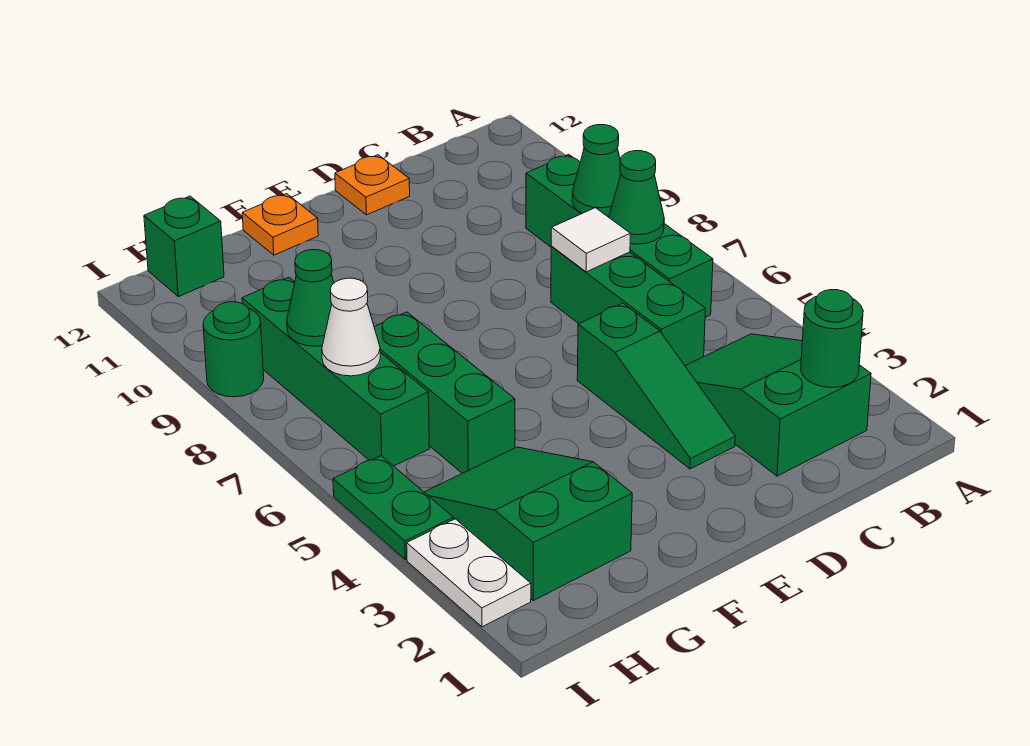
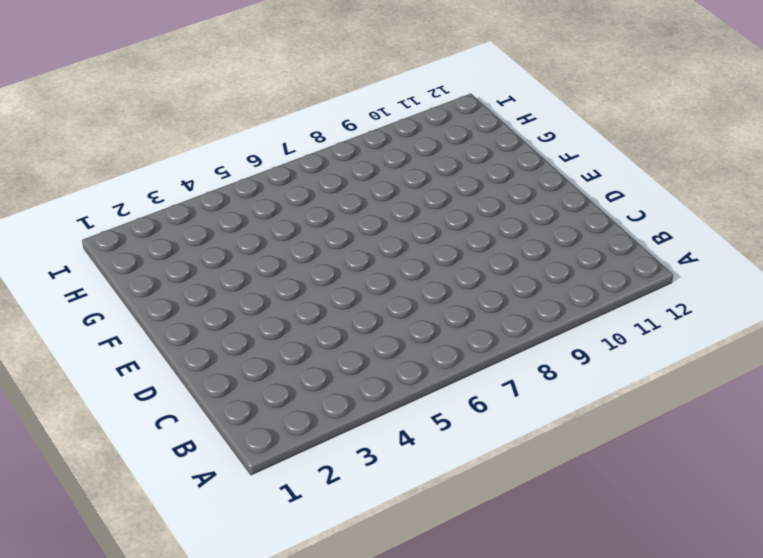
none -> green slope B2:C4 level 1 top 2
none -> green brick B6:B9 level 1
none -> green brick C5:C7 level 1

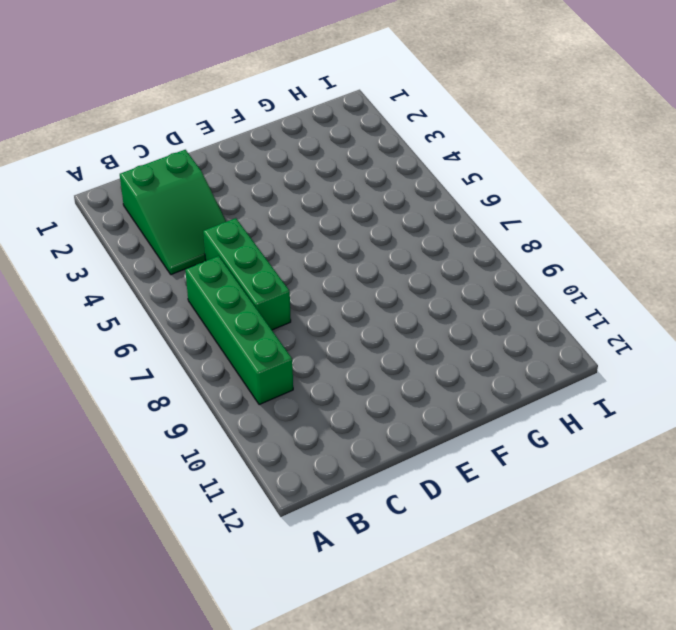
none -> green slope D3:D5 level 1 top 5
none -> orange plate D12 level 1
none -> orange plate F12 level 1

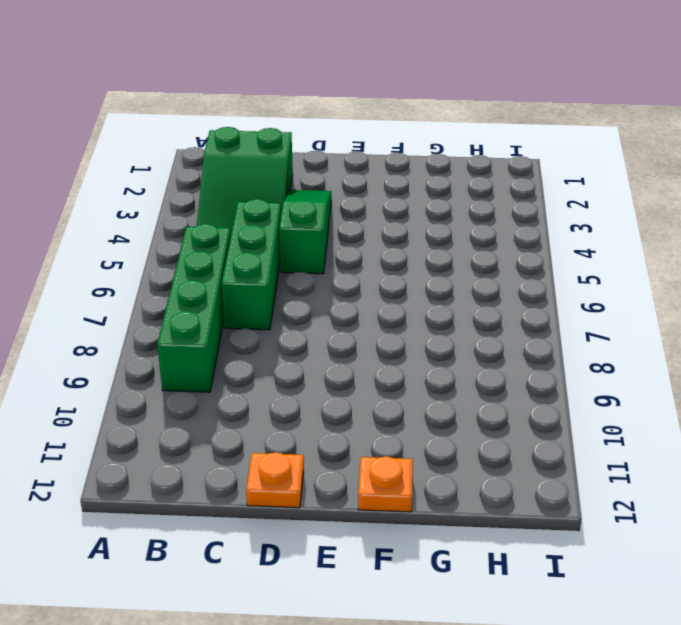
none -> green slope G2:H4 level 1 top 2
none -> green brick G5:G7 level 1
none -> green brick H6:H9 level 1

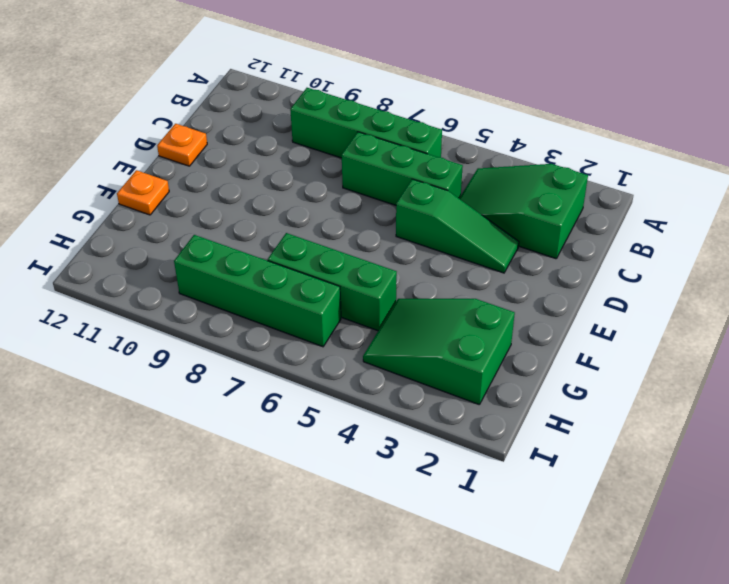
none -> green brick H12 level 1
none -> white plate I2:I3 level 1
none -> green plate I4:I5 level 1

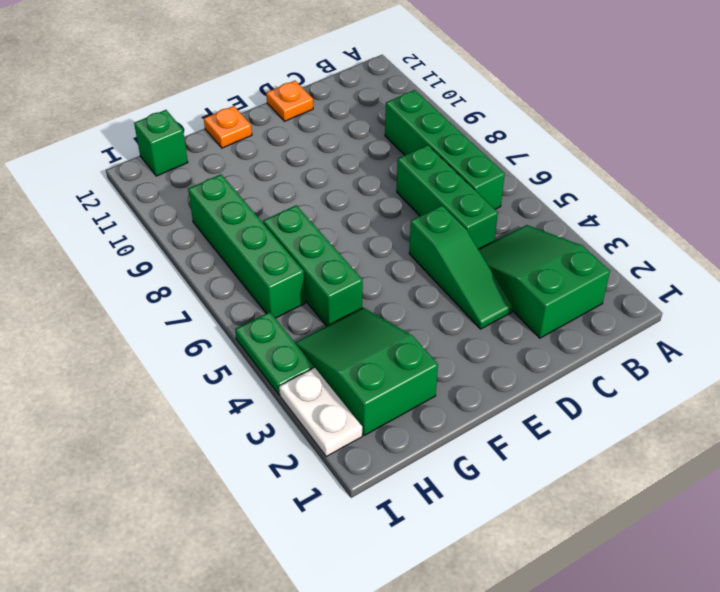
none -> green round brick I9 level 1
none -> green round brick B2 level 2
none -> green cone B7 level 2

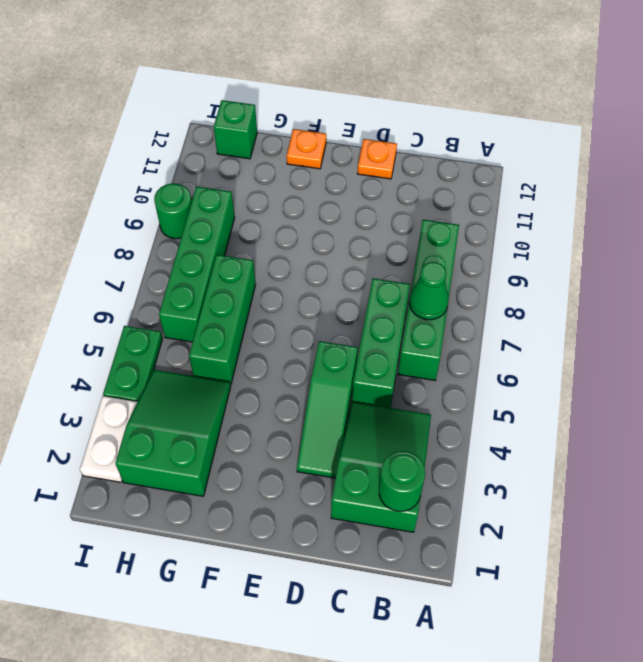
none -> green cone B8 level 2
none -> white tile C7 level 2
none -> white cone H7 level 2

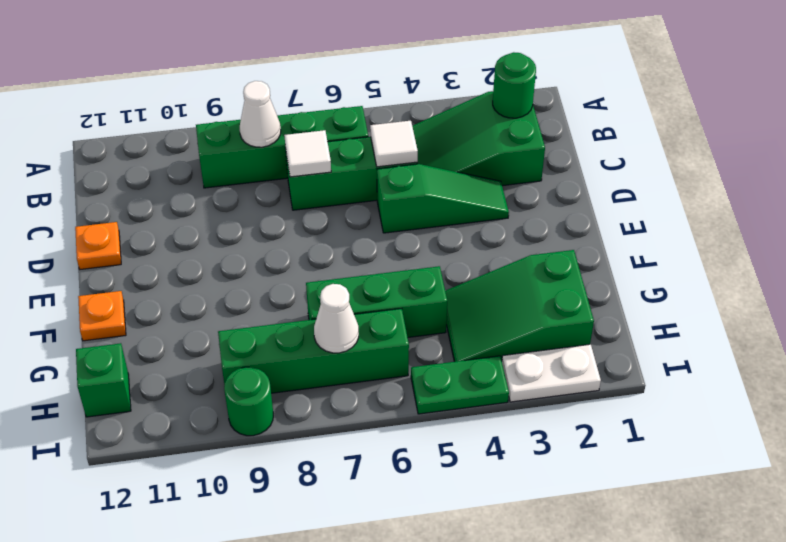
white cone B8 level 2 -> green cone B8 level 2
white tile C5 level 2 -> none
none -> green cone B7 level 2
none -> green cone H8 level 2

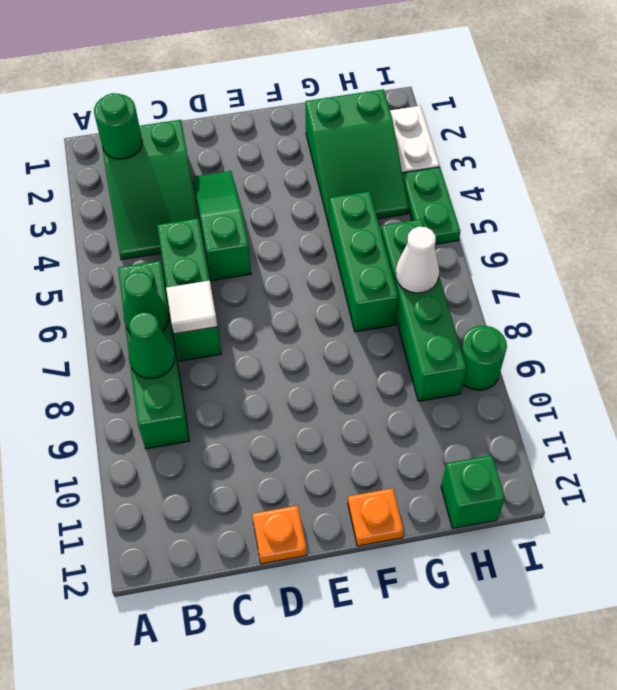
none -> green cone H8 level 2

